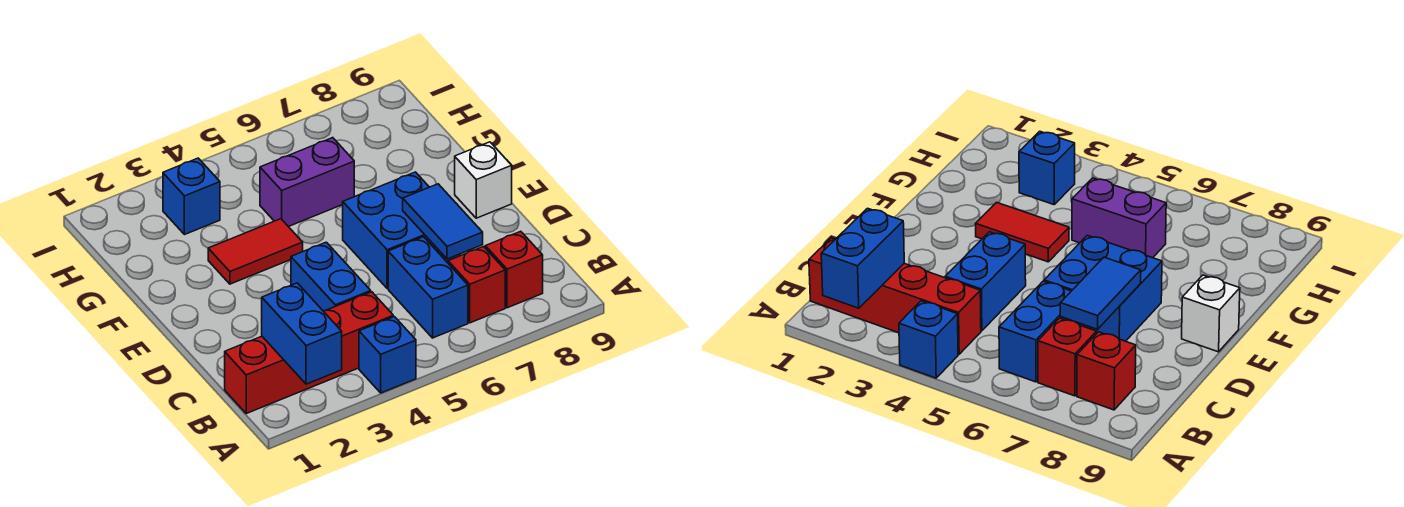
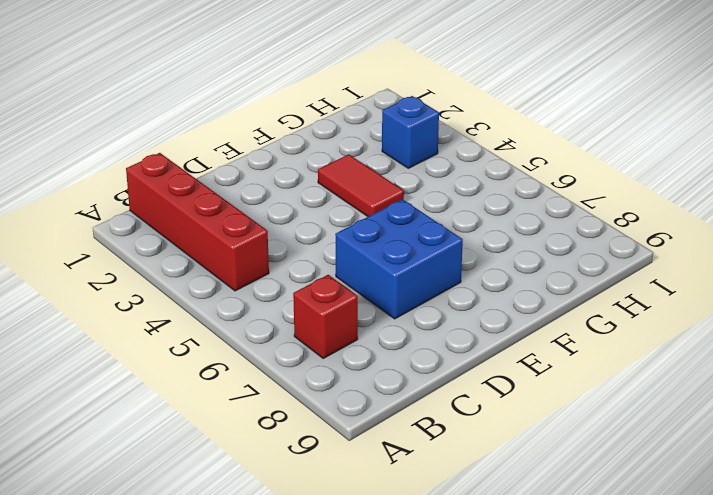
none -> blue brick A4 level 1
none -> blue brick B6:C6 level 1
none -> red brick B8 level 1

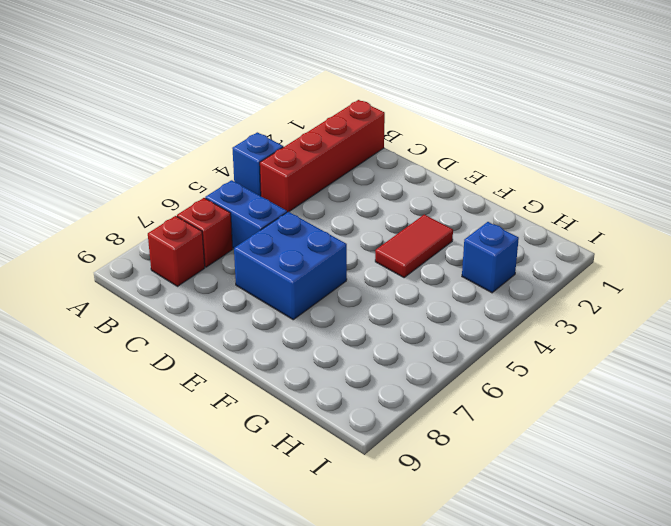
none -> blue brick C4:D4 level 1
none -> white brick E9 level 1
none -> purple brick G5:G6 level 1

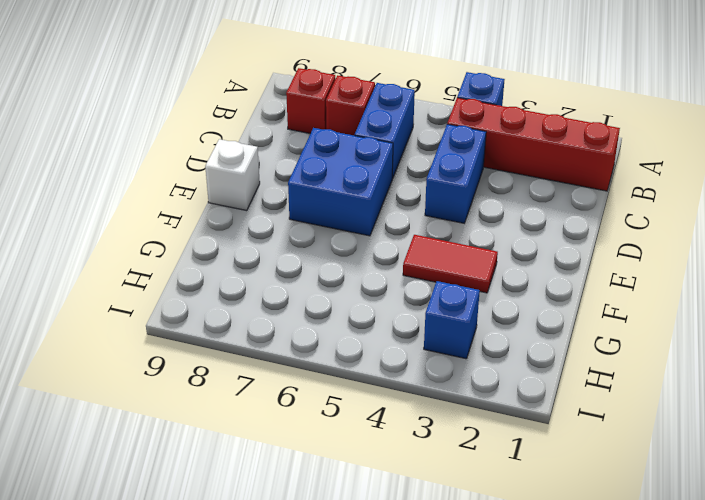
none -> purple brick G5:G6 level 1
none -> blue brick A2:B2 level 2
none -> blue tile C7:D7 level 2

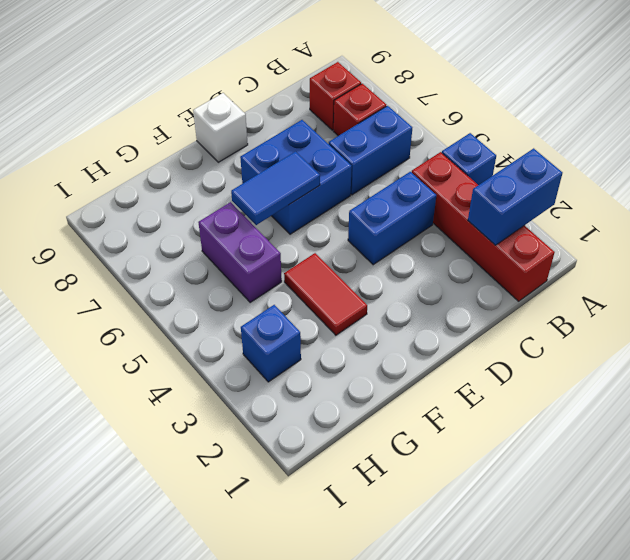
blue tile E6:F6 level 2 -> blue tile C7:D7 level 2

